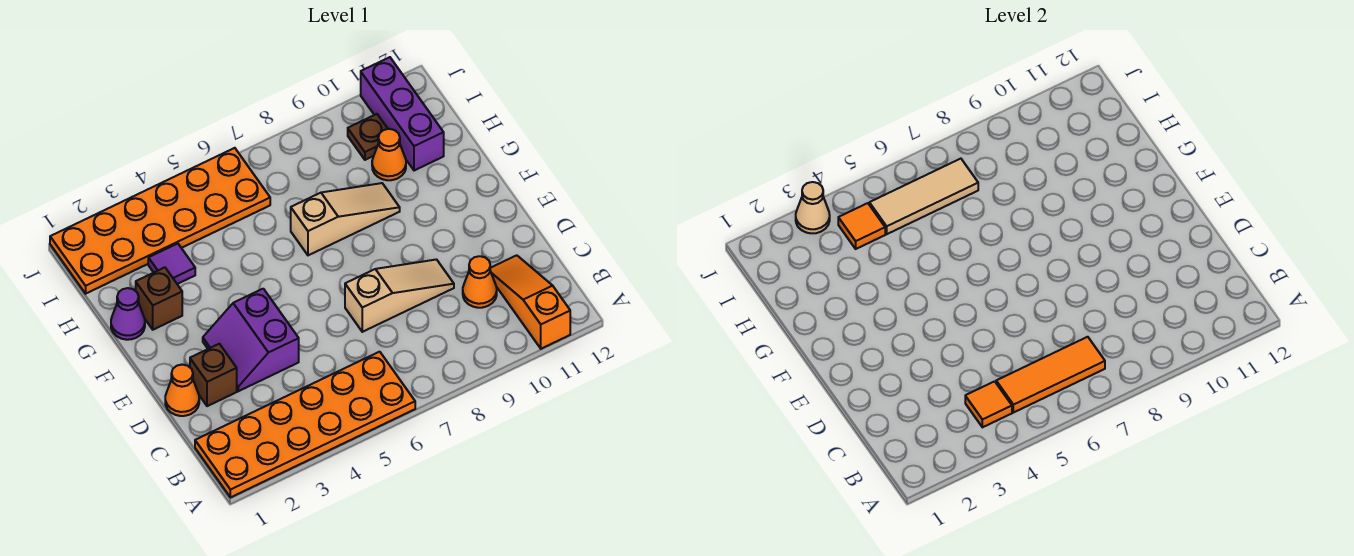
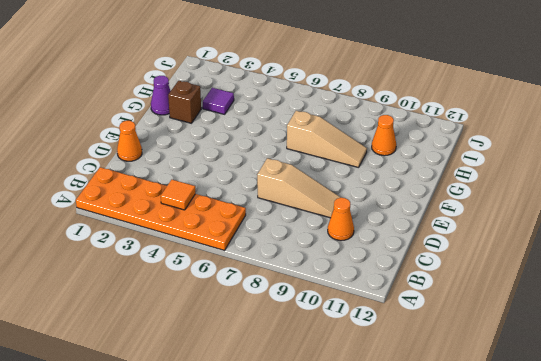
none -> orange slope A11:C11 level 1 top A
none -> brown brick D2 level 1
none -> purple slope D3:E4 level 1 top 4

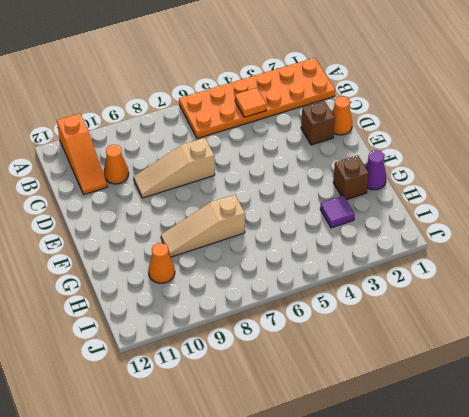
none -> purple slope D3:E4 level 1 top 4
none -> purple brick H11:J11 level 1
none -> orange plate I1:J6 level 1

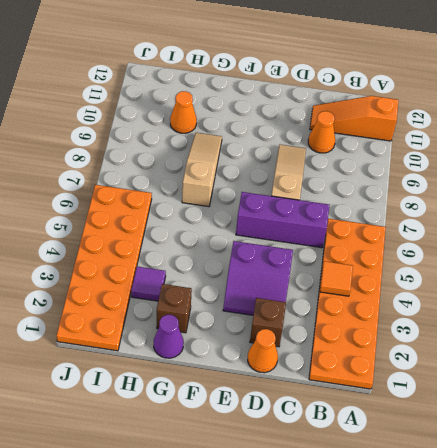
purple brick C6:E6 level 1 -> purple brick H11:J11 level 1
none -> brown plate I10 level 1
none -> orange tile B5:B7 level 2
none -> orange tile I4 level 2

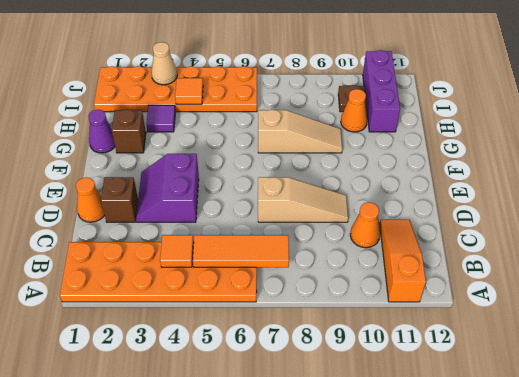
none -> tan tile I5:I7 level 2

